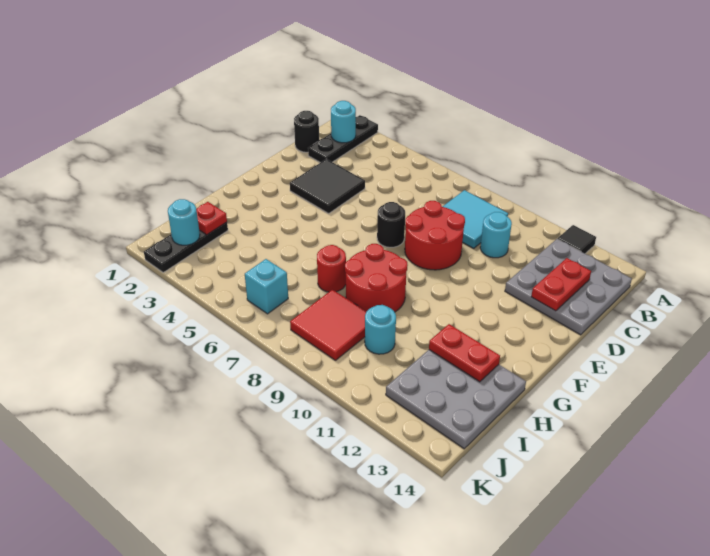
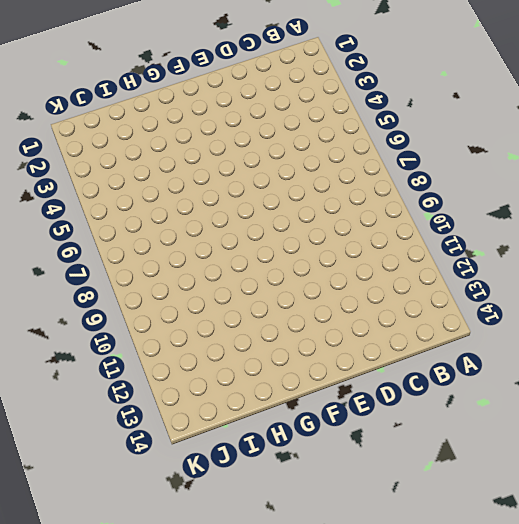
none -> black plate A2:C2 level 1
none -> black tile A12 level 1
none -> cyan tile B8:C9 level 1

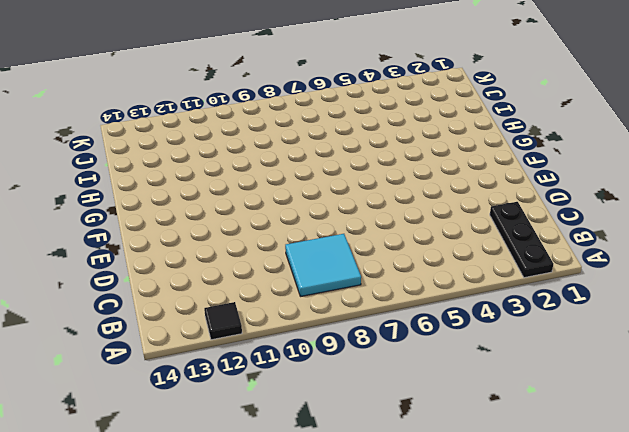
none -> grey plate B12:D14 level 1
none -> black round brick C1 level 1
none -> cyan round brick C10 level 1

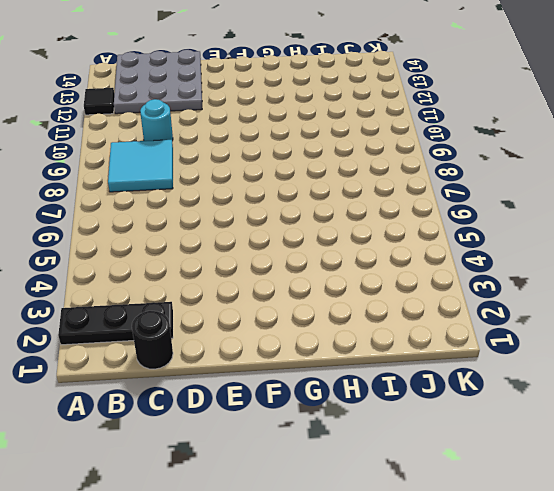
none -> black tile D3:E4 level 1
none -> red round brick D8:E9 level 1
none -> black round brick E7 level 1

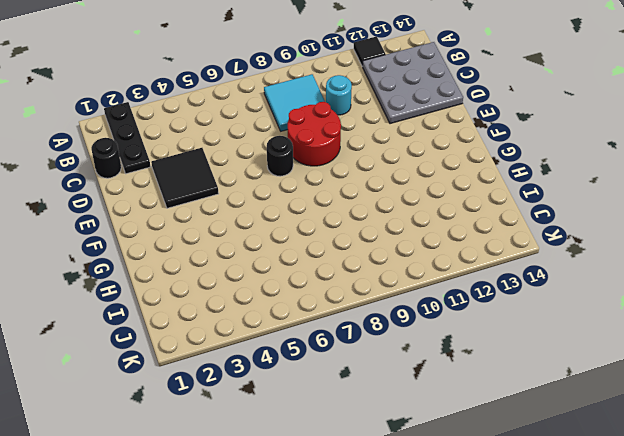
none -> red round brick G8:H9 level 1
none -> red round brick H7 level 1
none -> grey plate H12:J14 level 1

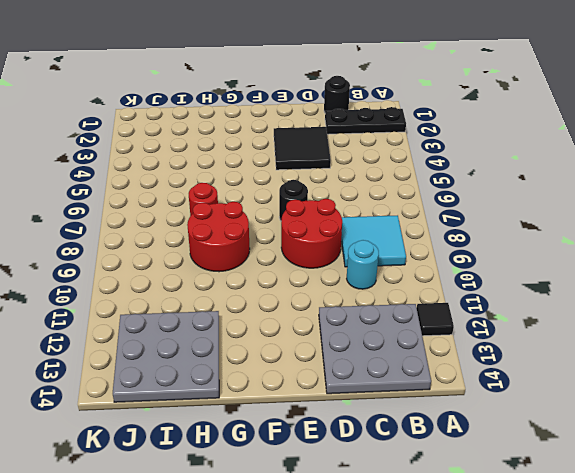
none -> black plate I2:K2 level 1
none -> red tile I8:J9 level 1
none -> cyan round brick I10 level 1

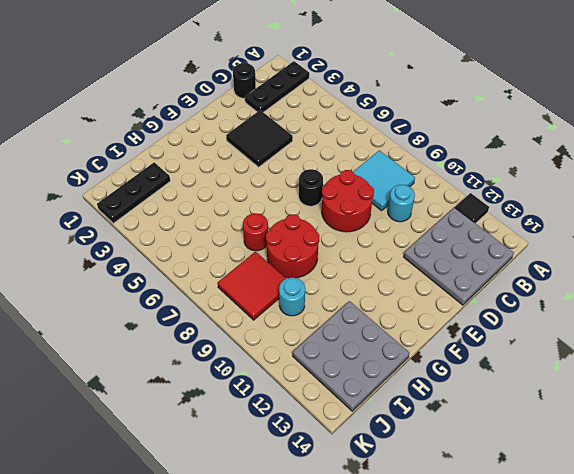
none -> cyan brick J6 level 1
none -> cyan round brick B2 level 2
none -> red plate C13:D13 level 2

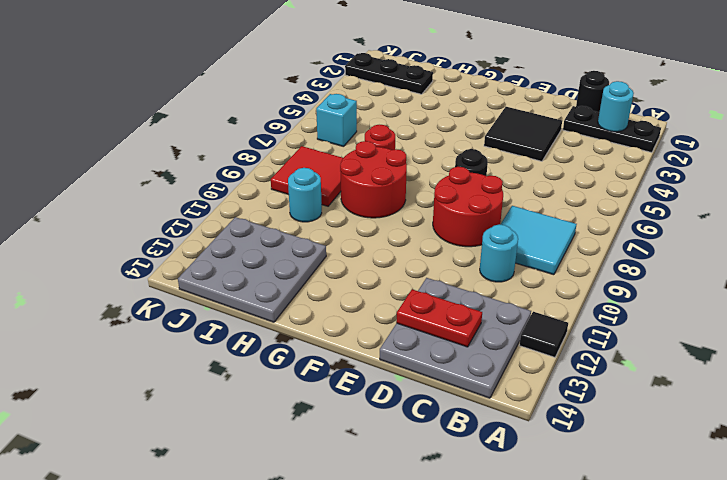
none -> red plate H12:H13 level 2
none -> red plate I2 level 2
none -> cyan round brick J2 level 2

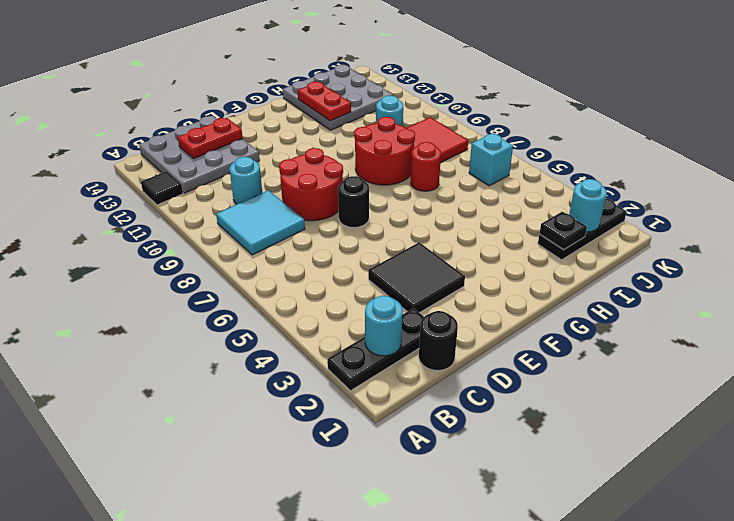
black plate I2 level 2 -> red plate I2 level 2

